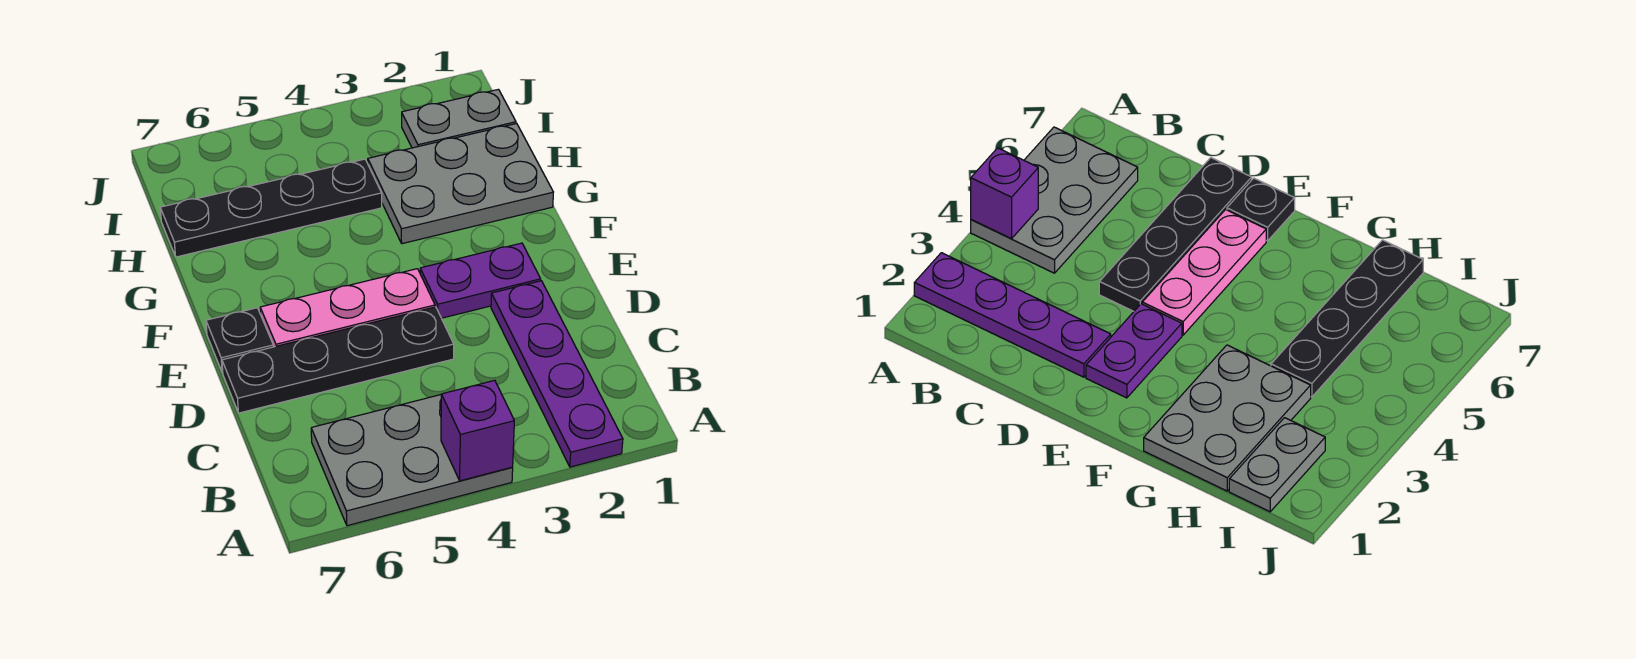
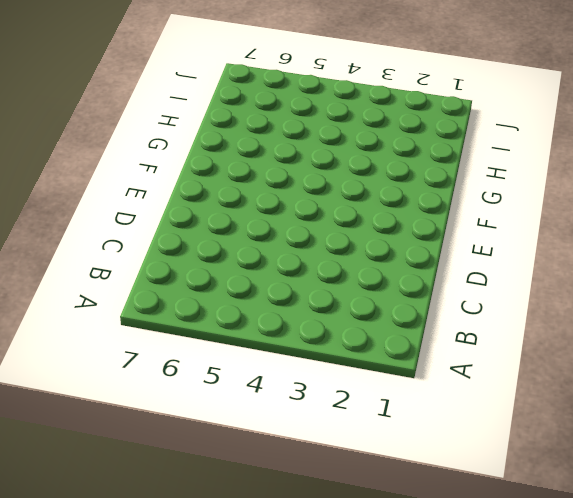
none -> purple plate A2:D2 level 1
none -> grey plate A4:B6 level 1

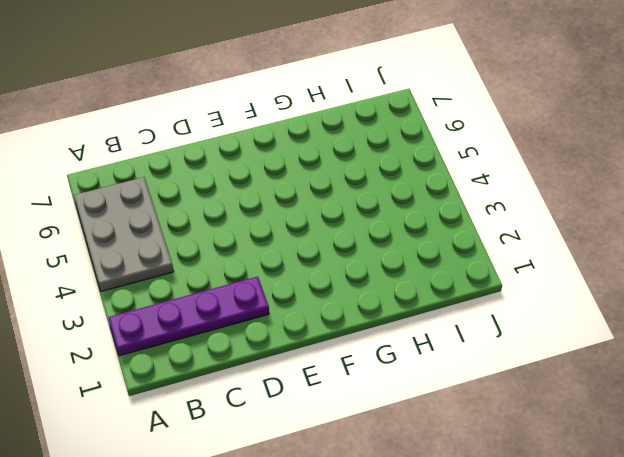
none -> black plate D4:D7 level 1
none -> purple plate E2:E3 level 1

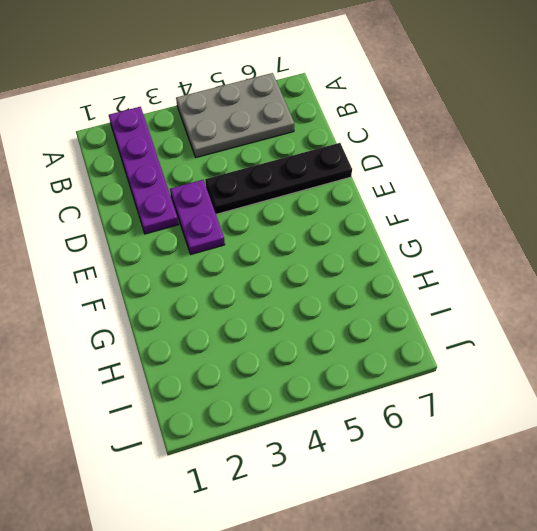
purple plate D3:E3 level 1 -> purple plate E2:E3 level 1
none -> pink plate E4:E6 level 1
none -> black plate E7 level 1

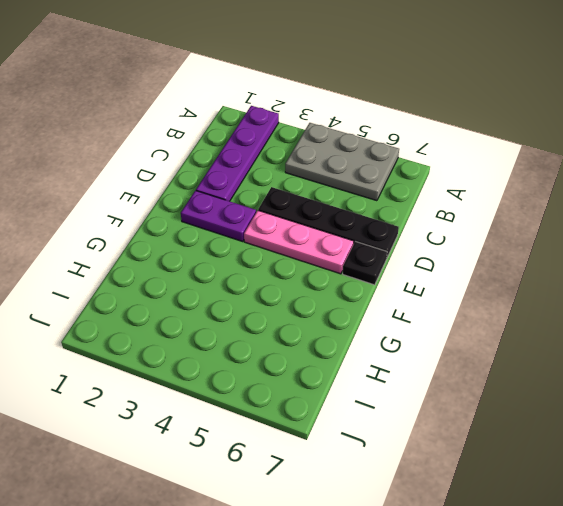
none -> grey plate G1:H3 level 1
none -> black plate H4:H7 level 1

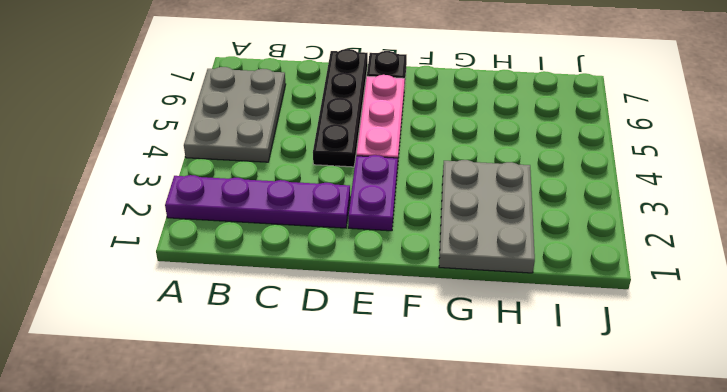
none -> black plate H4:H7 level 1
none -> grey plate I1:I2 level 1

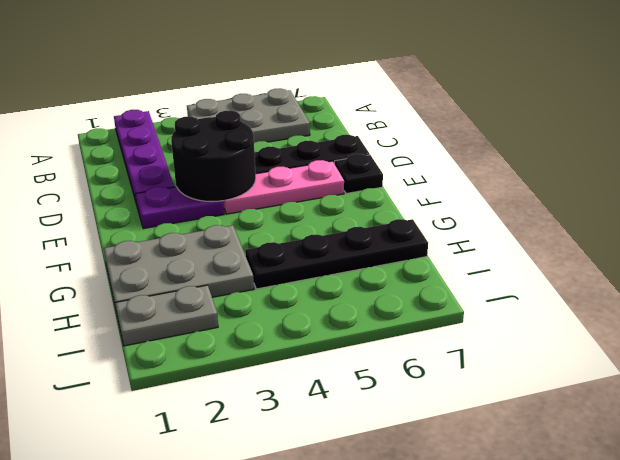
black round brick D3:E4 level 2 -> none
none -> purple brick A4 level 2

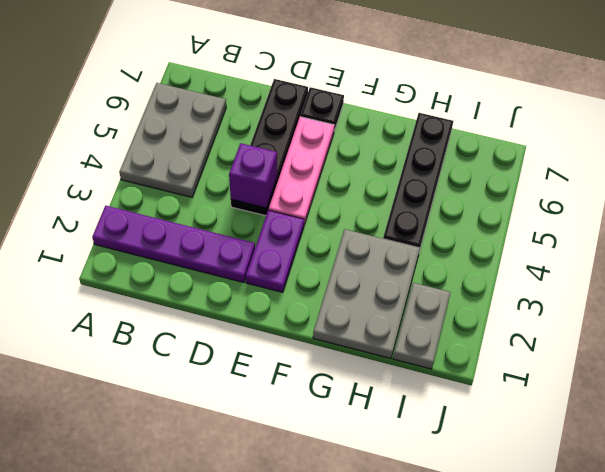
purple brick D4 level 2 -> purple brick A4 level 2

